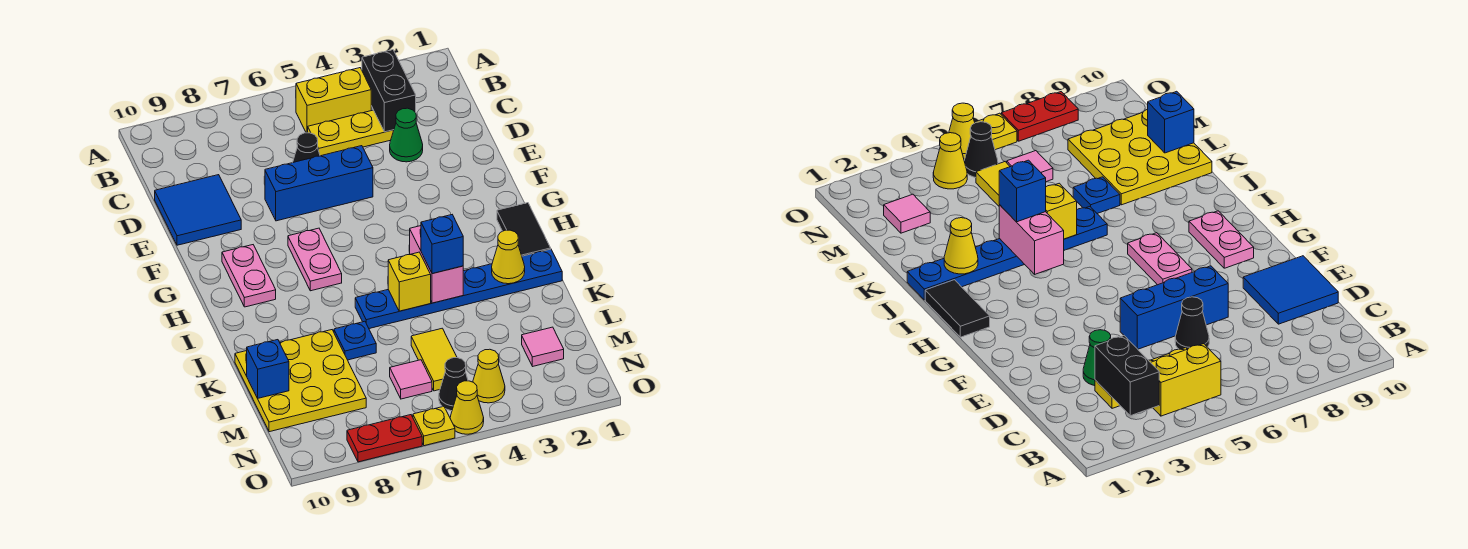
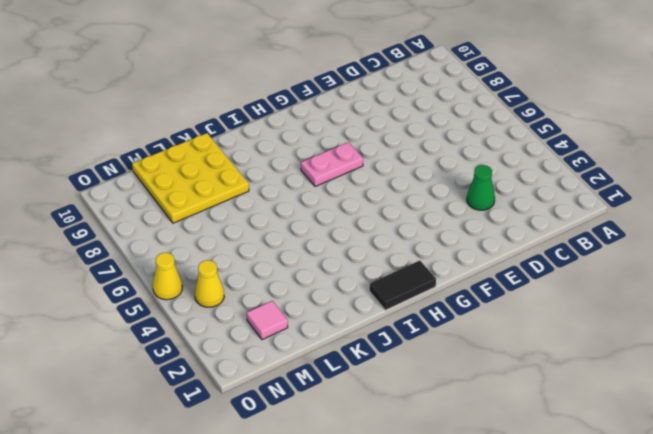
none -> yellow brick B4:B5 level 1
none -> yellow plate C3:C5 level 1
none -> black cone D6 level 1

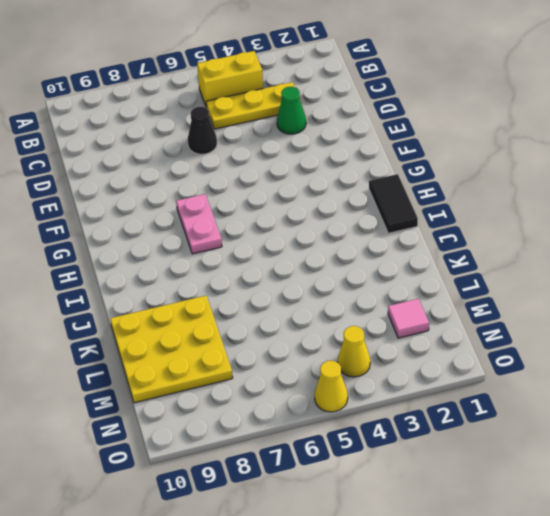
none -> blue tile D9:E10 level 1
none -> blue brick E5:E7 level 1
none -> pink plate G9:H9 level 1

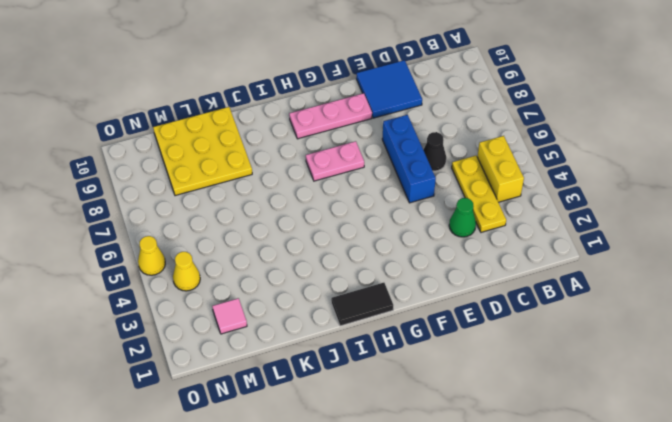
pink plate F9:H9 level 1 -> pink plate G9:H9 level 1
none -> blue plate J1:J6 level 1
none -> blue plate K7 level 1
none -> yellow tile L5:M5 level 1

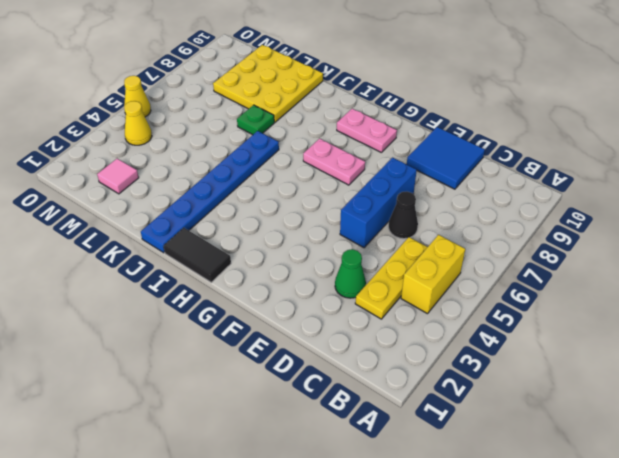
green plate K7 level 1 -> blue plate K7 level 1
none -> yellow tile L5:M5 level 1
none -> pink tile M6 level 1
none -> black cone N5 level 1

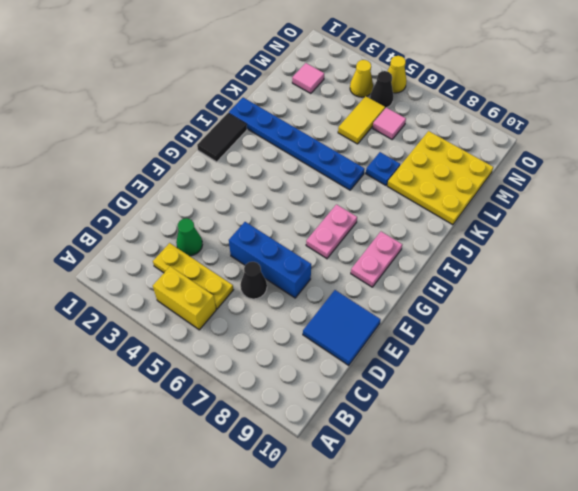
none -> yellow plate O6 level 1
none -> red plate O7:O8 level 1
none -> black brick B3:C3 level 2

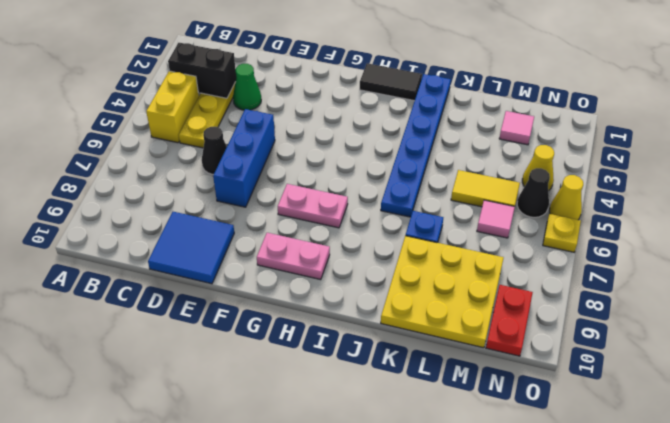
red plate N9:N10 level 1 -> red plate O7:O8 level 1
none -> pink brick I4:J4 level 2
none -> yellow cone J2 level 2
none -> yellow brick J5 level 2

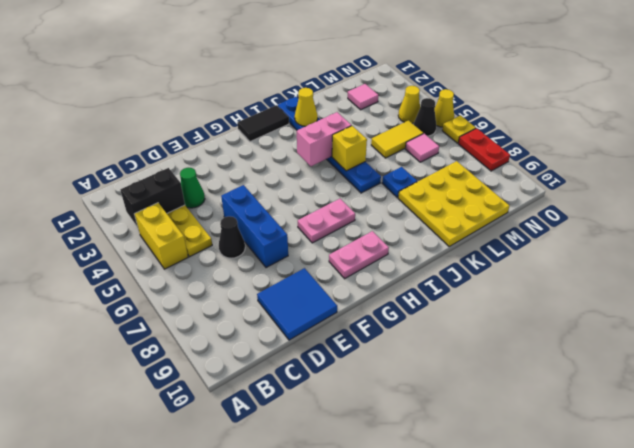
none -> blue brick L10 level 2
none -> blue brick J4 level 3

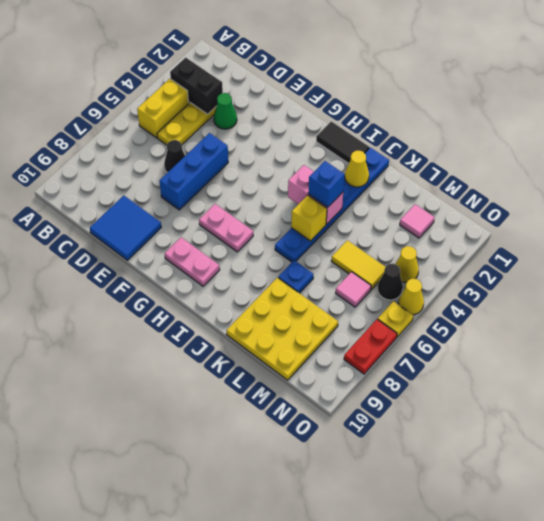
none -> blue brick L10 level 2

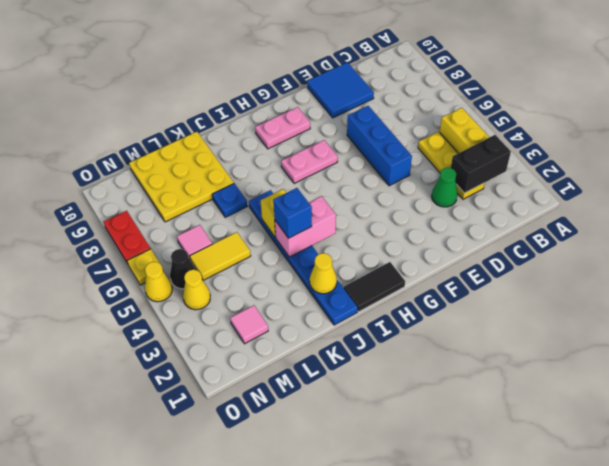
none -> black cone D6 level 1
none -> blue brick L10 level 2

